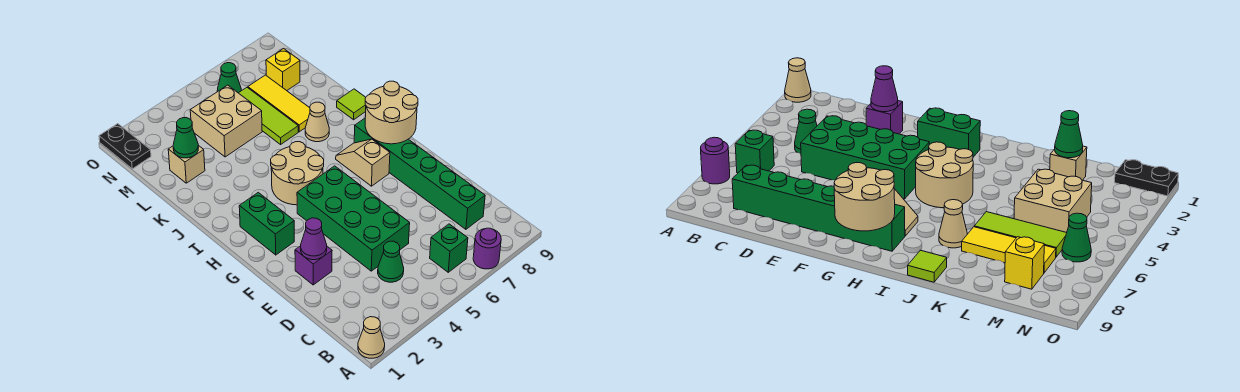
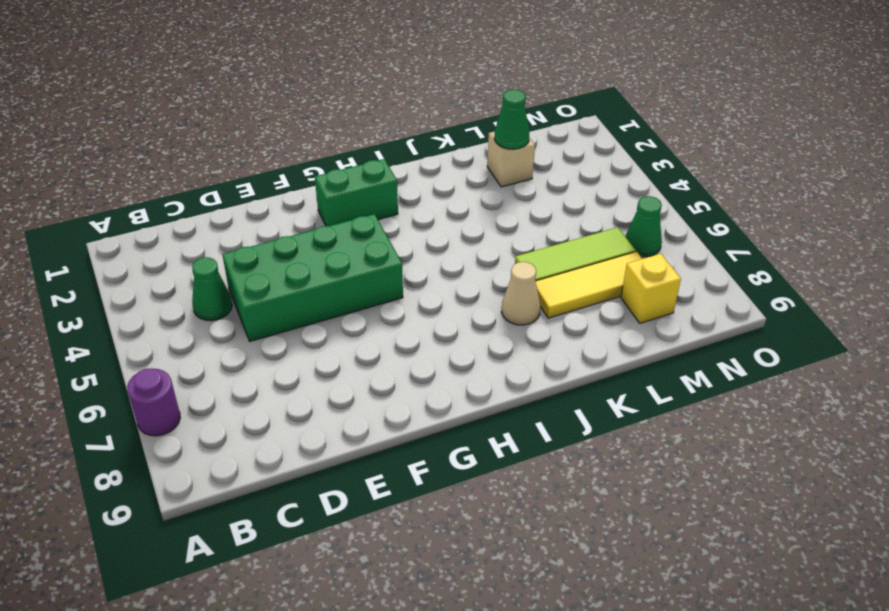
none -> tan cone A1 level 1
none -> green brick B6 level 1
none -> green brick C8:H8 level 1

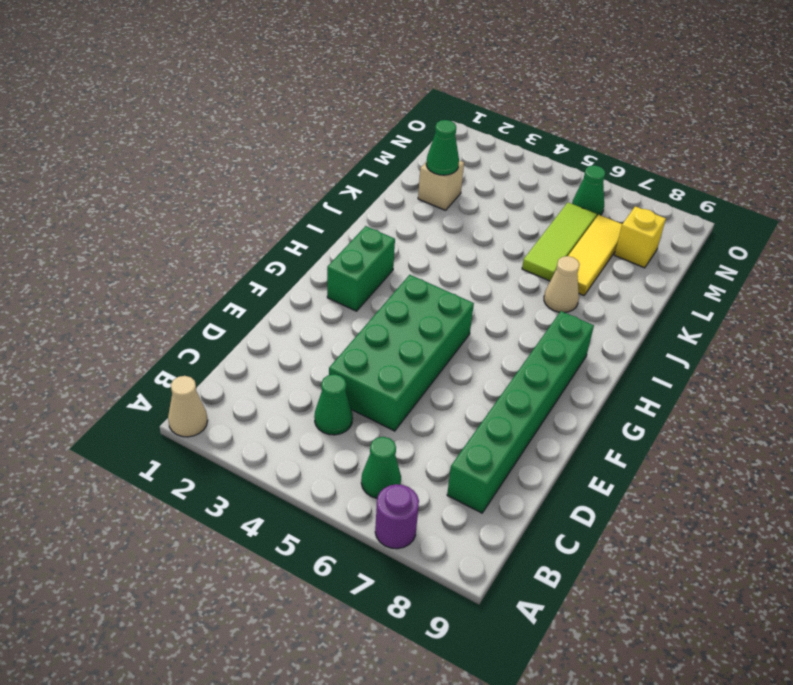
green cone B6 level 1 -> green brick B6 level 1
none -> purple brick E2 level 1
none -> tan slope G7:H7 level 1 top G
none -> tan round brick H4:I5 level 1

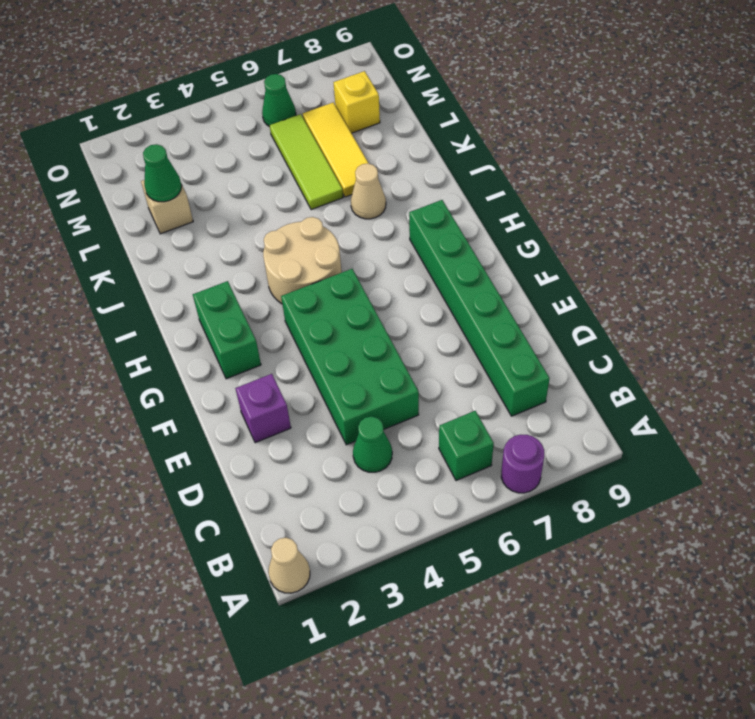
none -> tan slope G7:H7 level 1 top G
none -> lime tile J9 level 1
none -> tan brick L4:M5 level 1

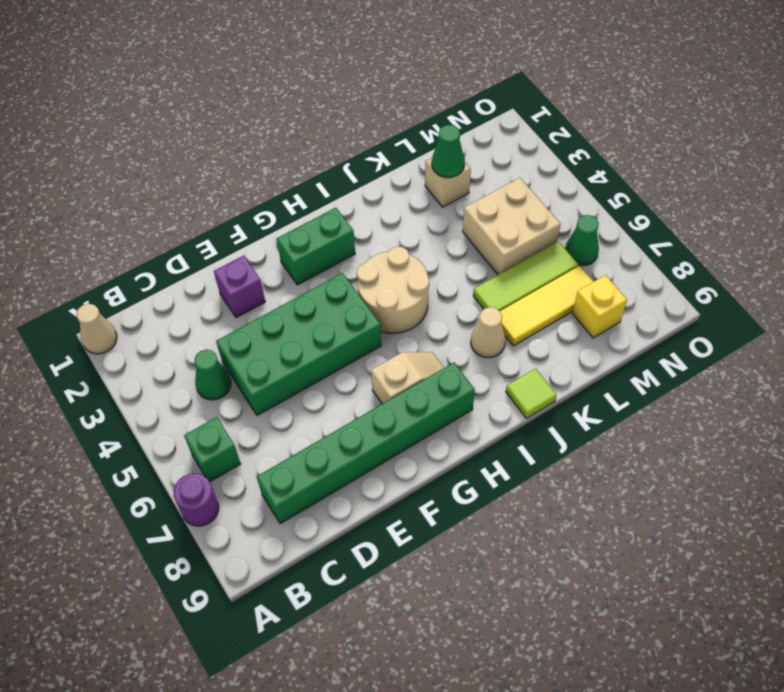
none -> black plate N1:O1 level 1
none -> purple cone E2 level 2
none -> tan round brick G8:H9 level 2

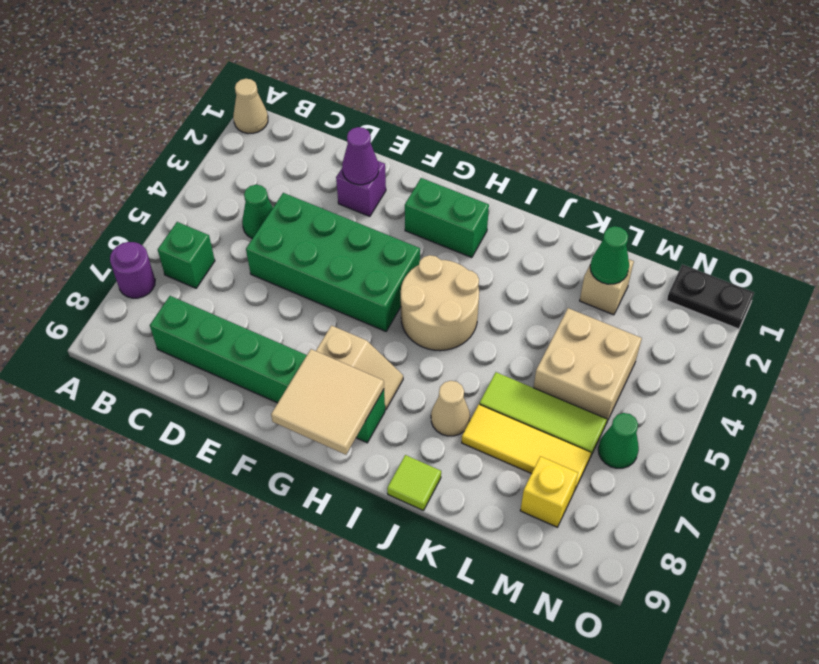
tan tile G8:H9 level 2 -> tan round brick G8:H9 level 2

